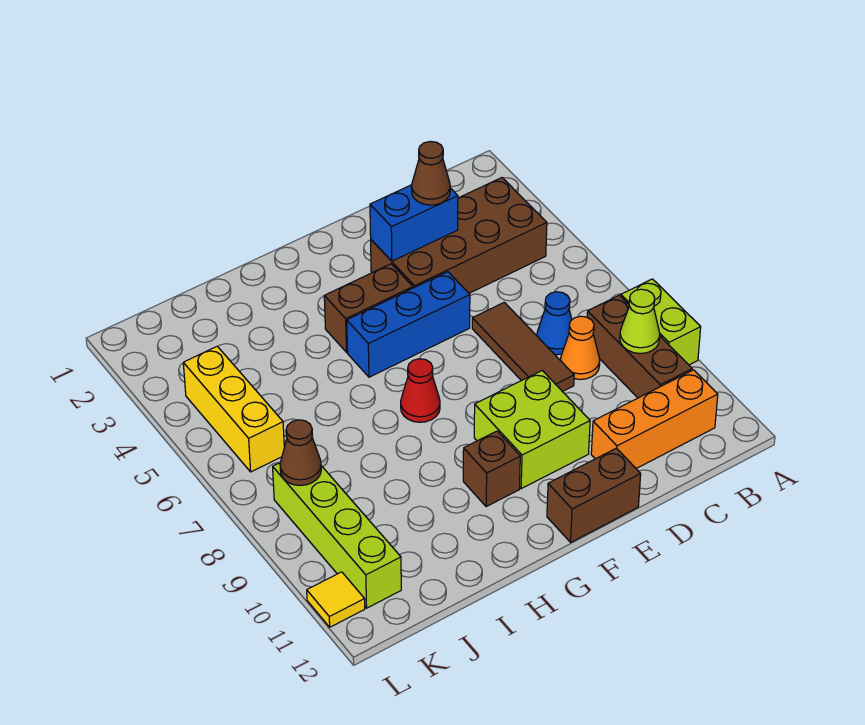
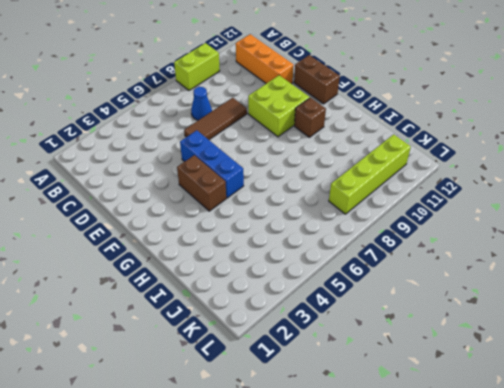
none -> brown brick B3:E4 level 1
none -> brown brick B8:B10 level 1
none -> orange cone C8 level 1

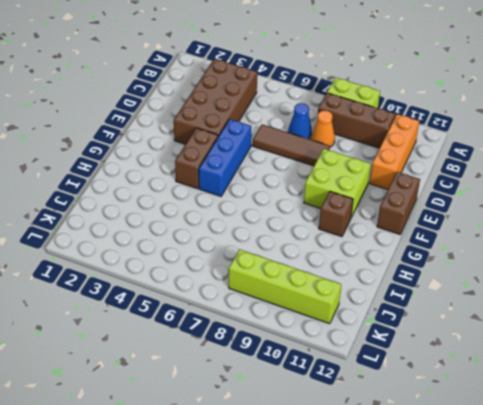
none -> red cone G7 level 1
none -> yellow brick K4:K6 level 1
none -> yellow tile L11 level 1

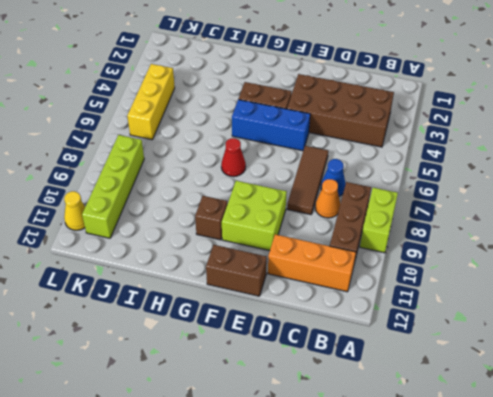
yellow cone L11 level 1 -> yellow tile L11 level 1
none -> lime cone B9 level 2
none -> blue brick D3:E3 level 2
none -> brown cone K8 level 2

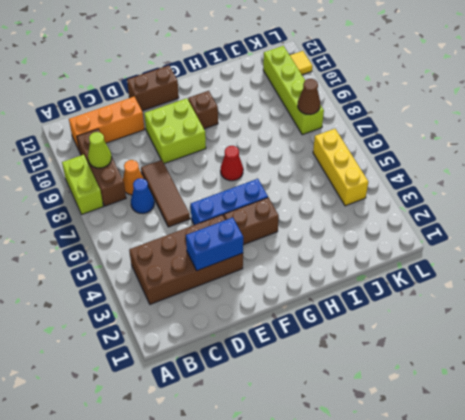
none -> brown cone D3 level 3

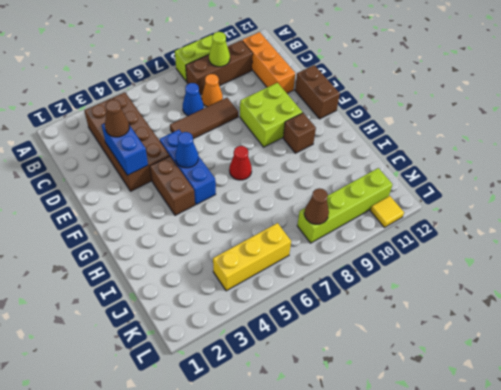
blue cone F5 level 2 -> none

